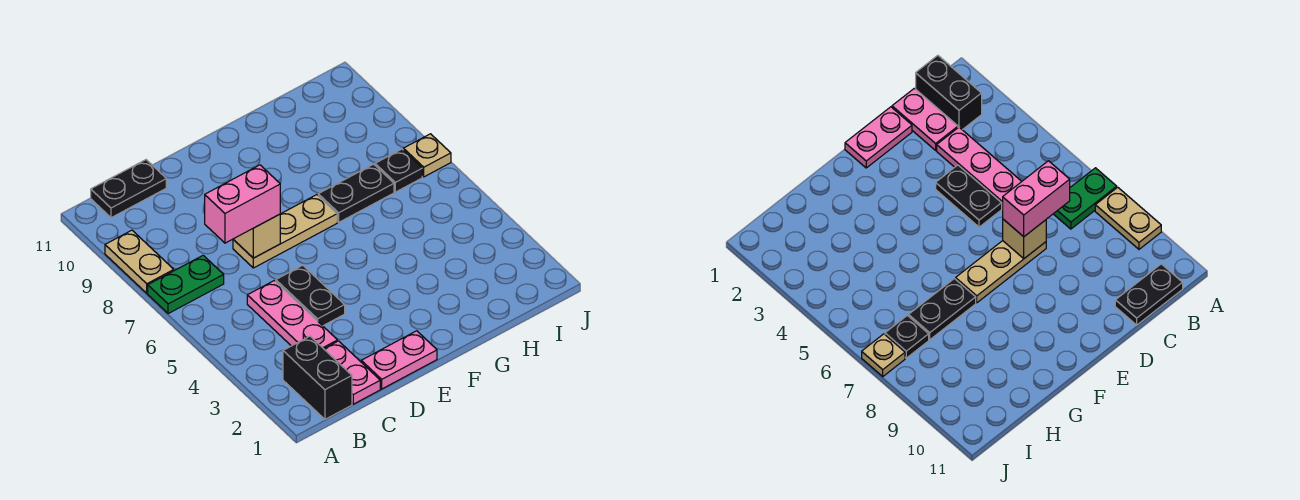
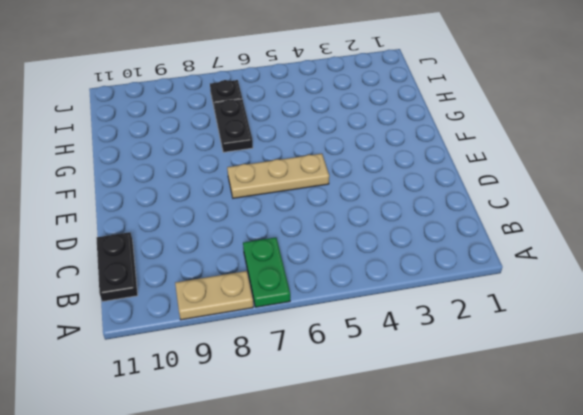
tan plate E5:E7 level 1 -> tan plate D7:F7 level 1
none -> black brick B1:B2 level 1
none -> pink plate C1:C2 level 1
none -> pink plate C3:C5 level 1

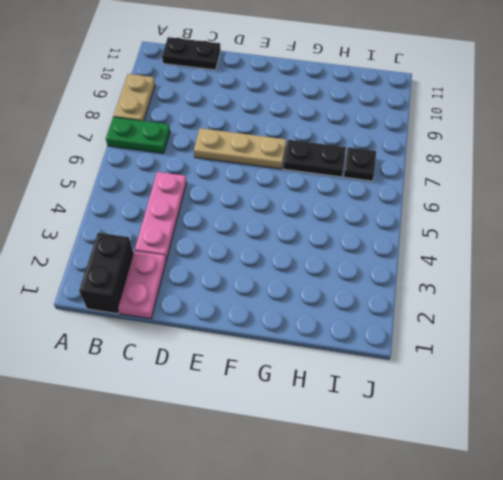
none -> pink plate D1:E1 level 1
none -> black plate D4:D5 level 1
none -> tan plate J7 level 1

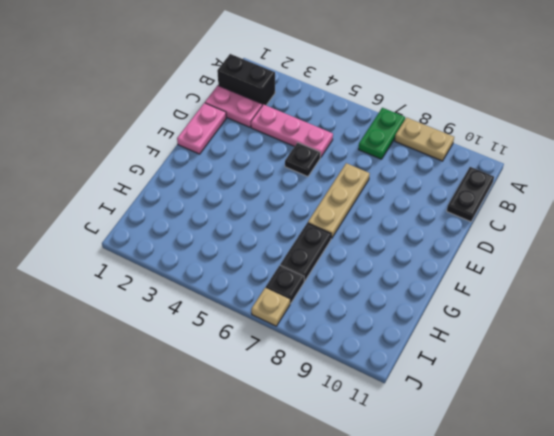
black plate D5 level 1 -> black plate D4:D5 level 1
none -> tan brick D7 level 2
none -> pink brick C7:D7 level 3

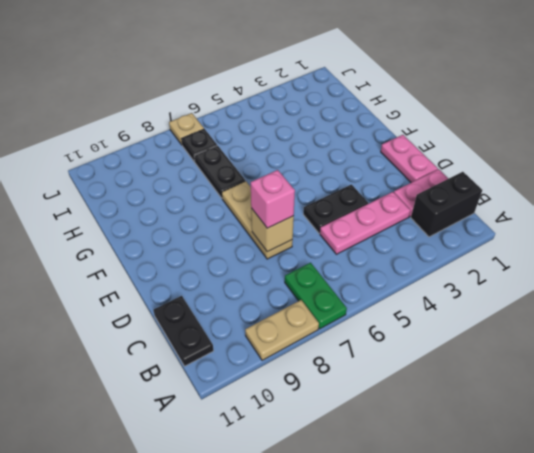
pink brick D7 level 3 -> pink brick C7:D7 level 3

